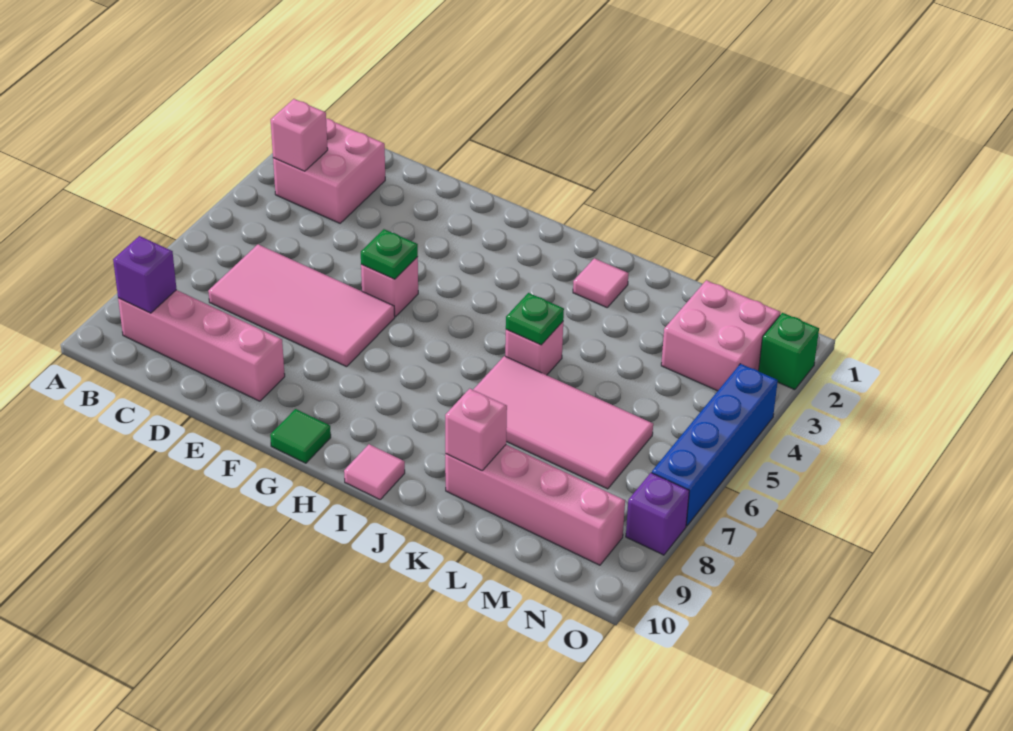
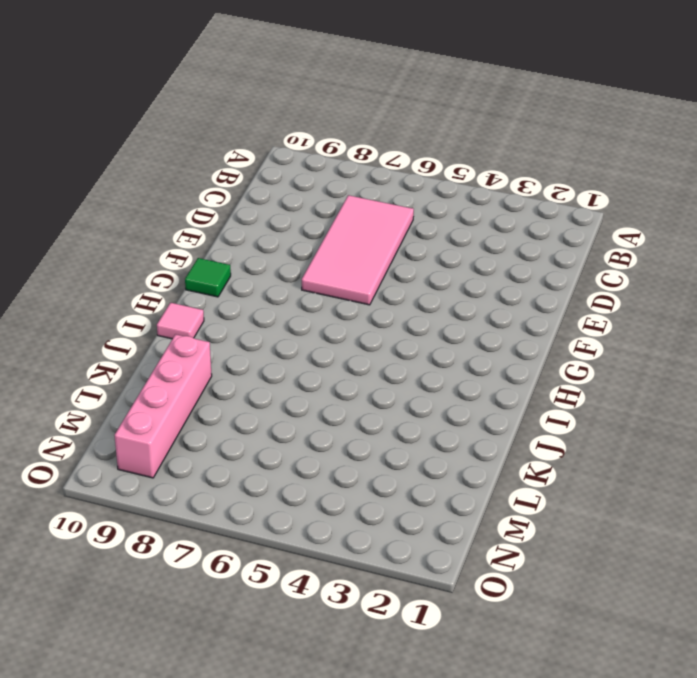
none -> pink brick B2:C3 level 1
none -> pink brick B9:E9 level 1
none -> pink brick F5 level 1

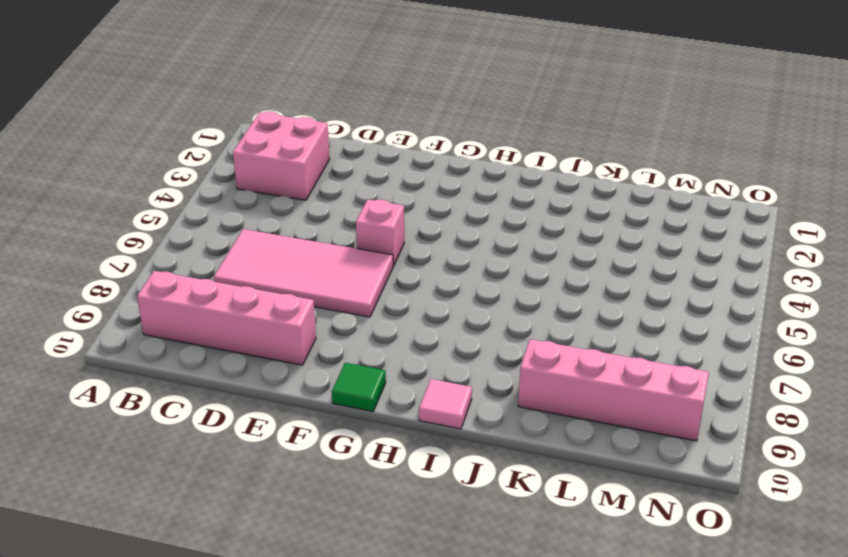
none -> pink tile J2 level 1
none -> pink brick J5 level 1
none -> pink tile J6:M7 level 1

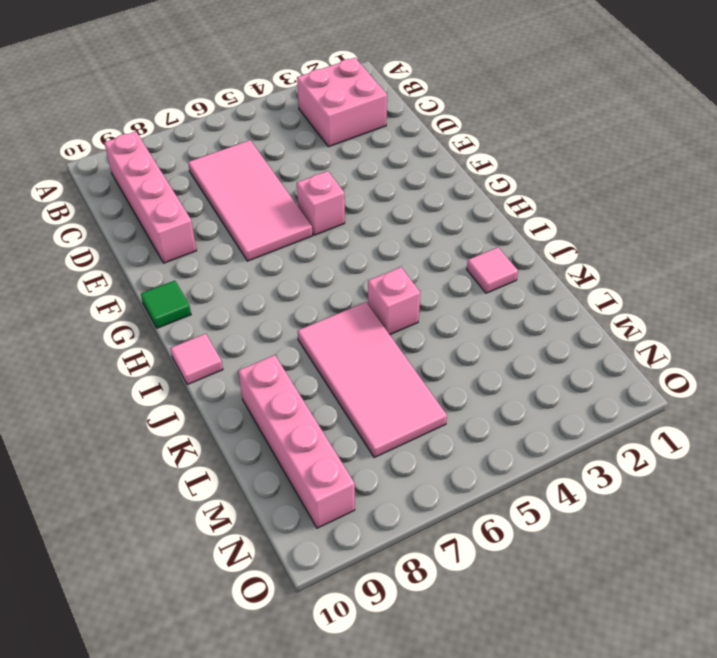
none -> pink brick M2:N3 level 1
none -> green brick O2 level 1
none -> blue brick O4:O7 level 1

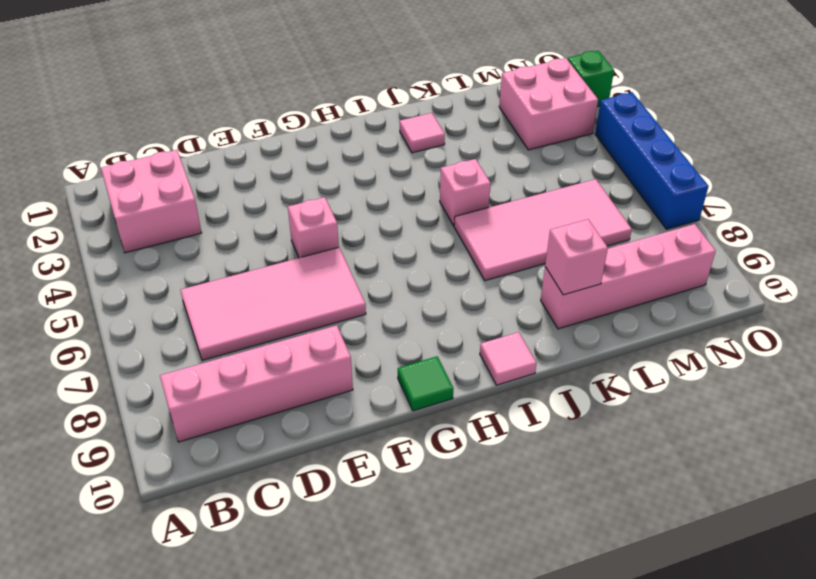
none -> purple brick O8 level 1
none -> pink brick B3 level 2
none -> purple brick B9 level 2

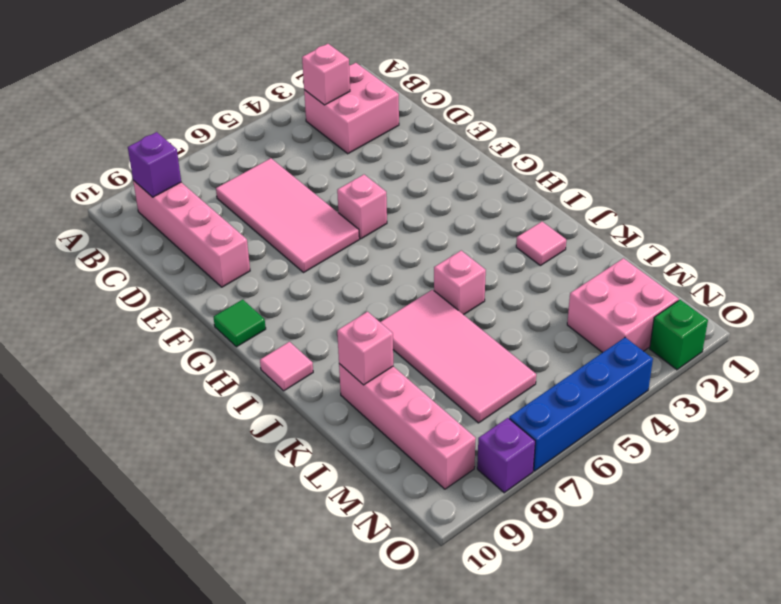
none -> green plate F5 level 2
none -> green plate J5 level 2

